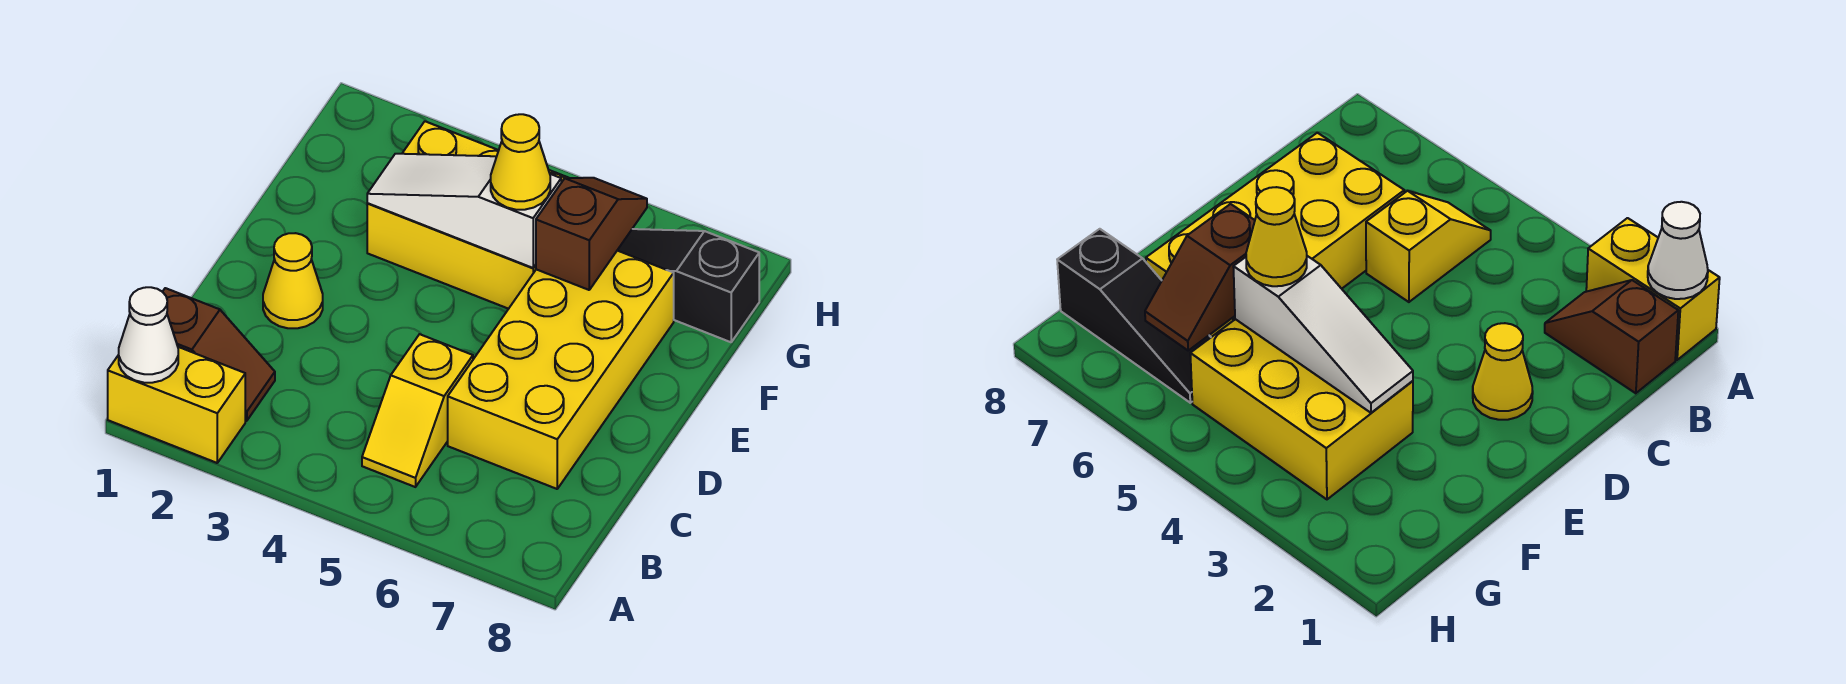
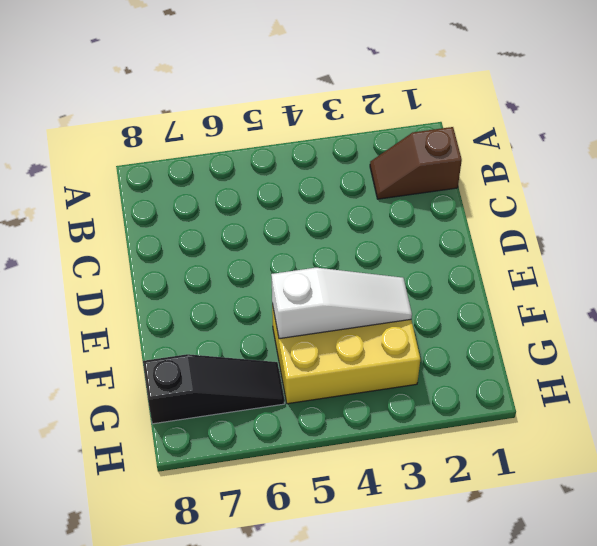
none -> yellow brick A1:A2 level 1
none -> yellow slope B5:C5 level 1 top C

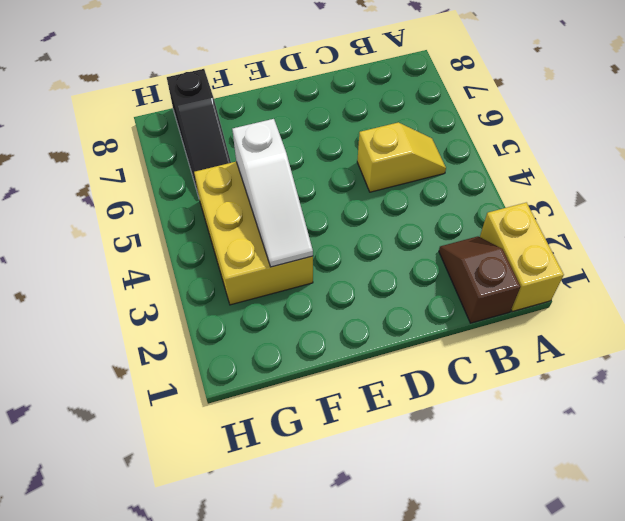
none -> yellow brick C6:F7 level 1
none -> yellow cone D2 level 1

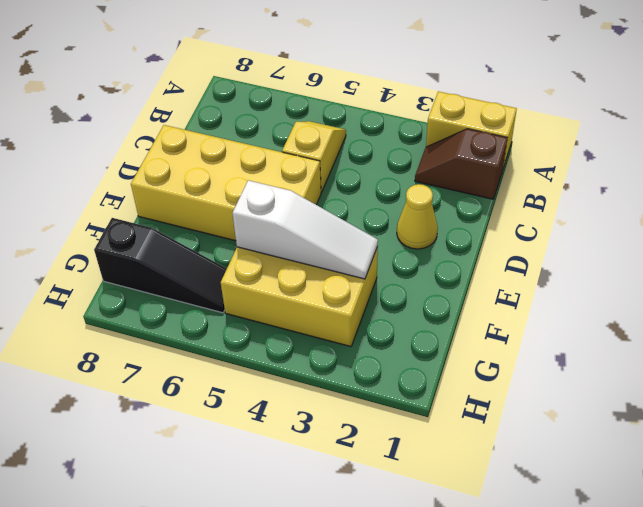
yellow brick D5:E8 level 1 -> yellow brick C6:F7 level 1
none -> white cone A1 level 2
none -> brown slope F6:G6 level 2 top F

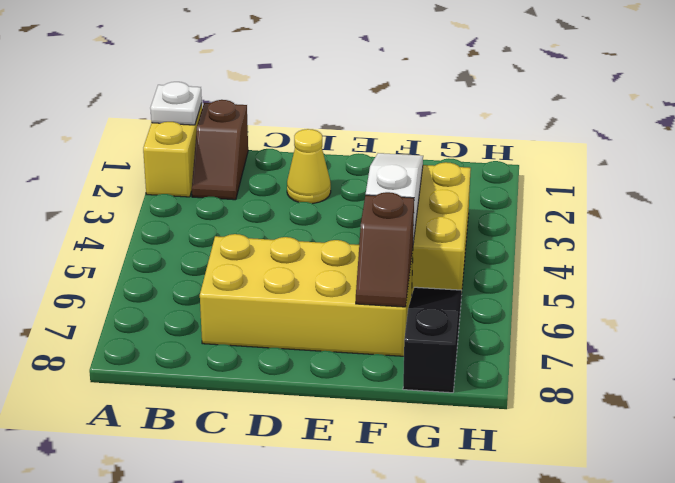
white plate A1 level 2 -> white cone A1 level 2
brown slope F6:F7 level 2 top 6 -> brown slope F6:G6 level 2 top F
none -> yellow slope B5:C5 level 1 top C
none -> yellow cone F5 level 3

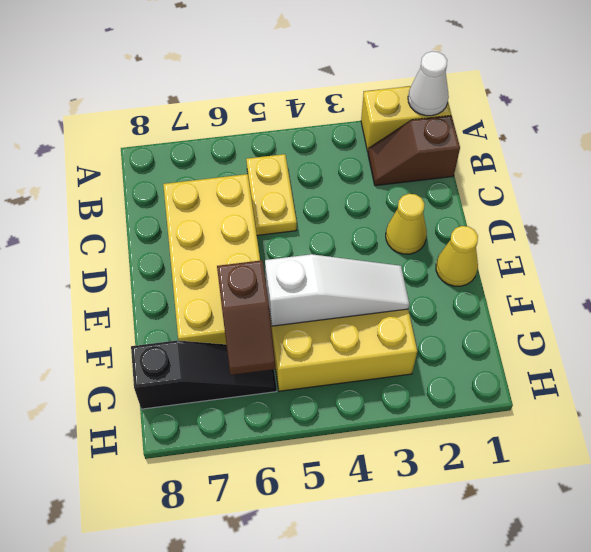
yellow plate B5:C5 level 1 -> yellow slope B5:C5 level 1 top C
yellow cone E1 level 1 -> yellow cone F5 level 3

